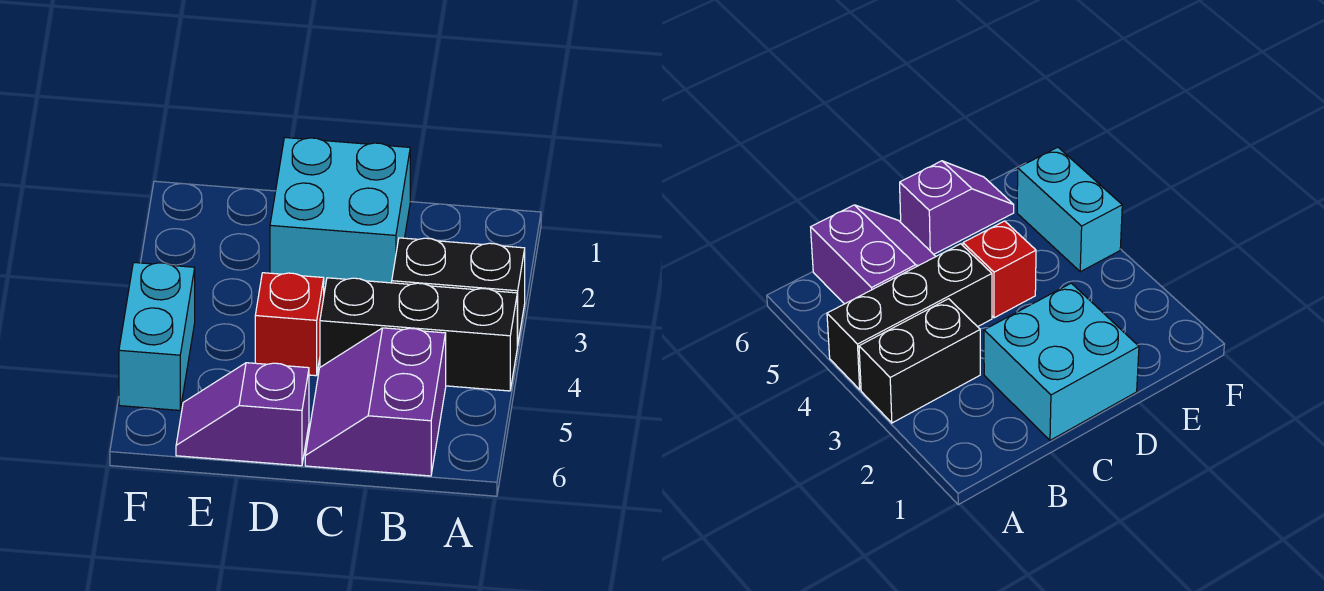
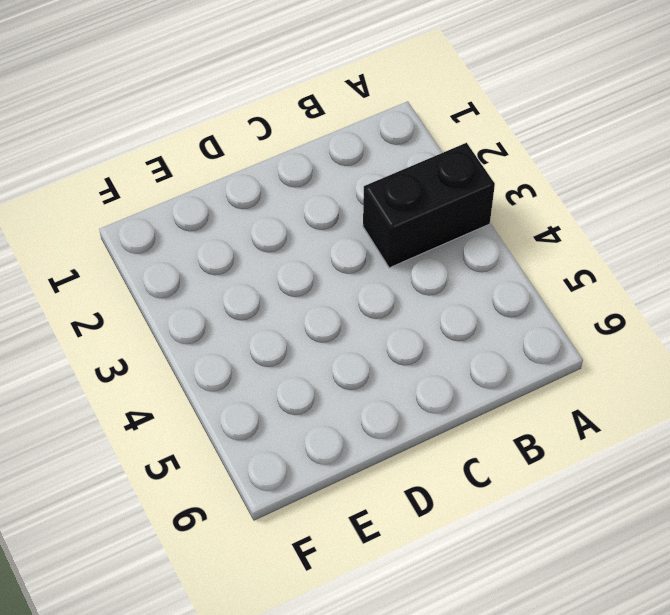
none -> black brick A4:C4 level 1
none -> purple slope B5:C6 level 1 top B

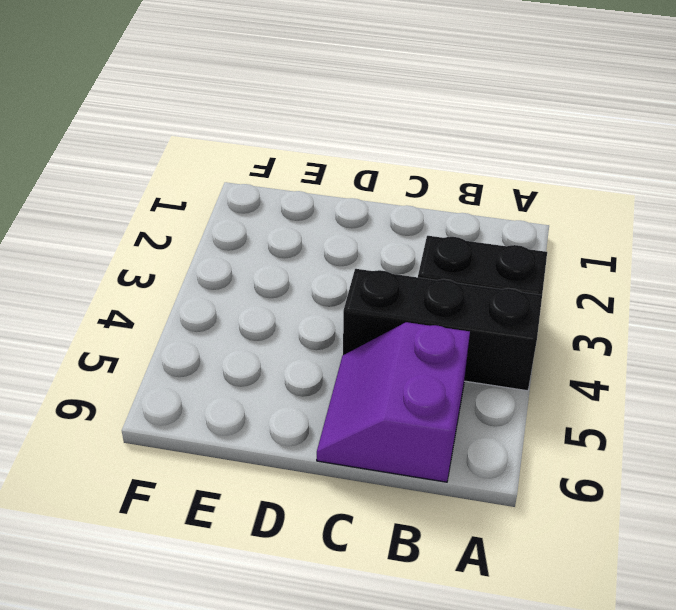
none -> cyan brick C1:D2 level 1
none -> red brick D4 level 1

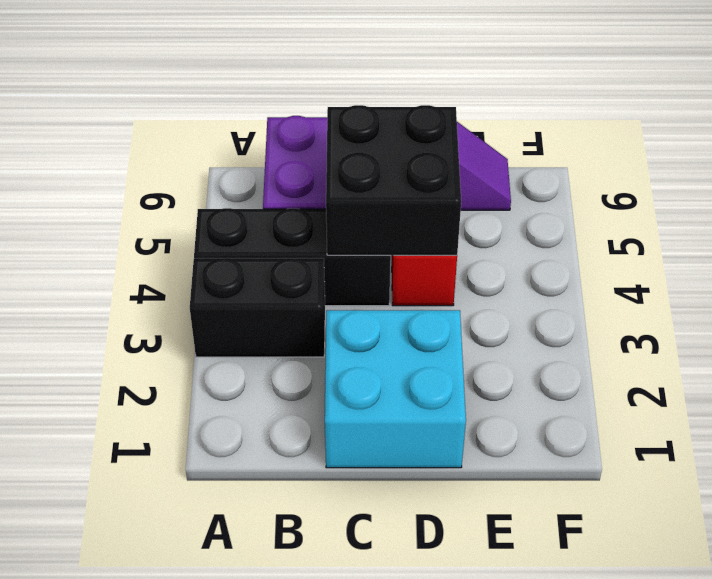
black brick C4:D5 level 2 -> none
none -> cyan brick F4:F5 level 1

